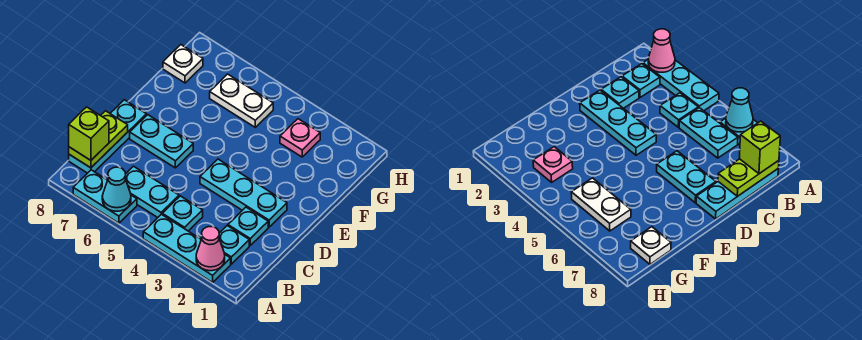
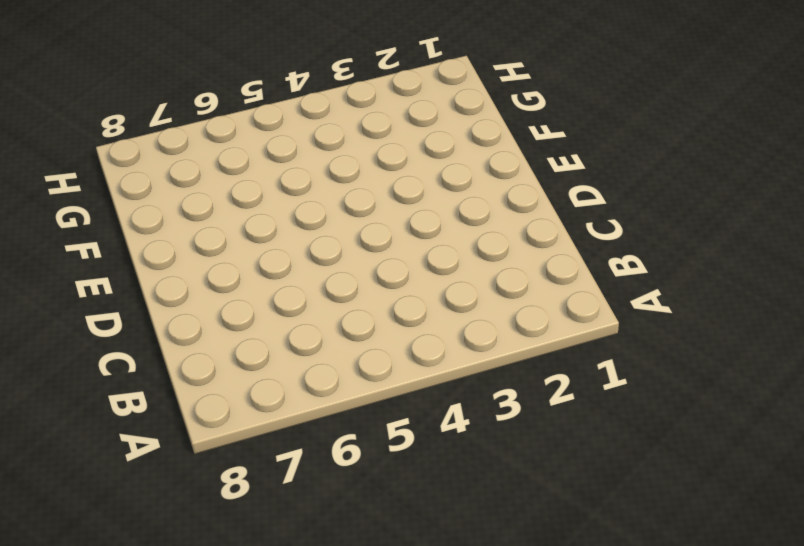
none -> cyan plate A2:A4 level 1
none -> cyan plate A6:A7 level 1
none -> cyan plate B2 level 1

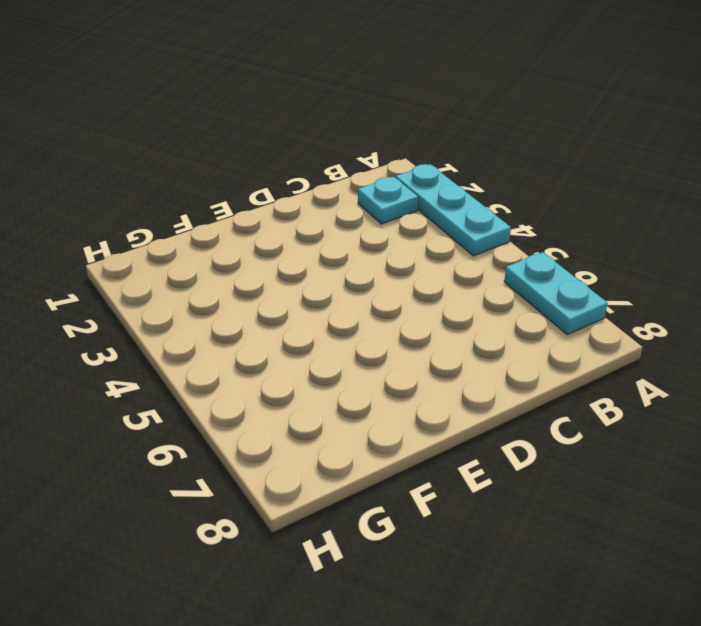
none -> cyan plate B4 level 1
none -> cyan plate B5:B6 level 1
none -> cyan plate B8:D8 level 1

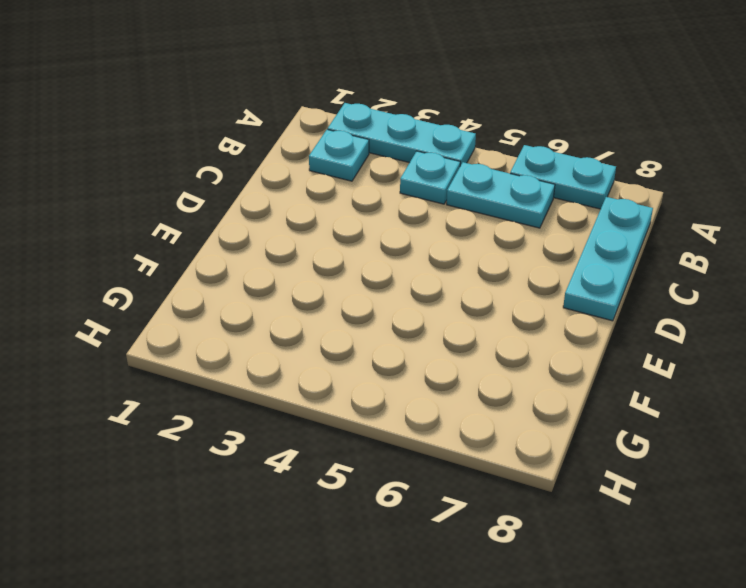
none -> cyan plate C2 level 1
none -> cyan plate D2:D4 level 1
none -> cyan plate D6:D7 level 1

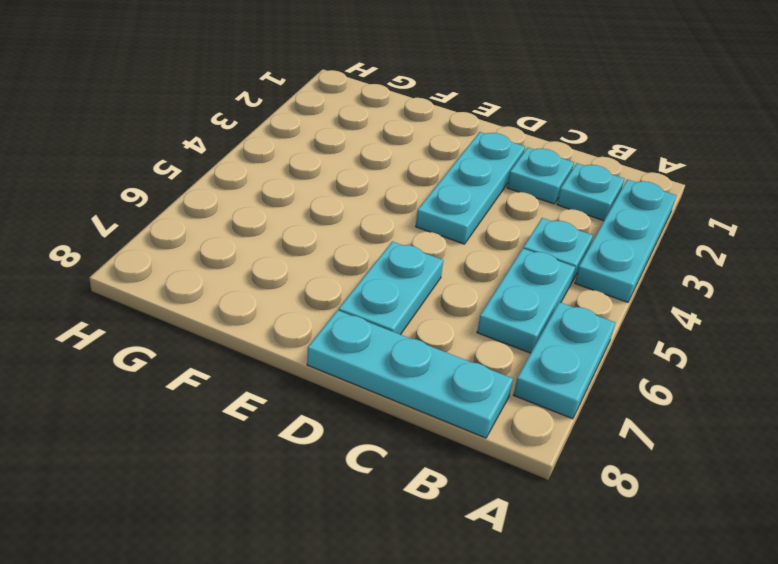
none -> pink plate G3 level 1
none -> white plate G5:G6 level 1
none -> white plate G8 level 1

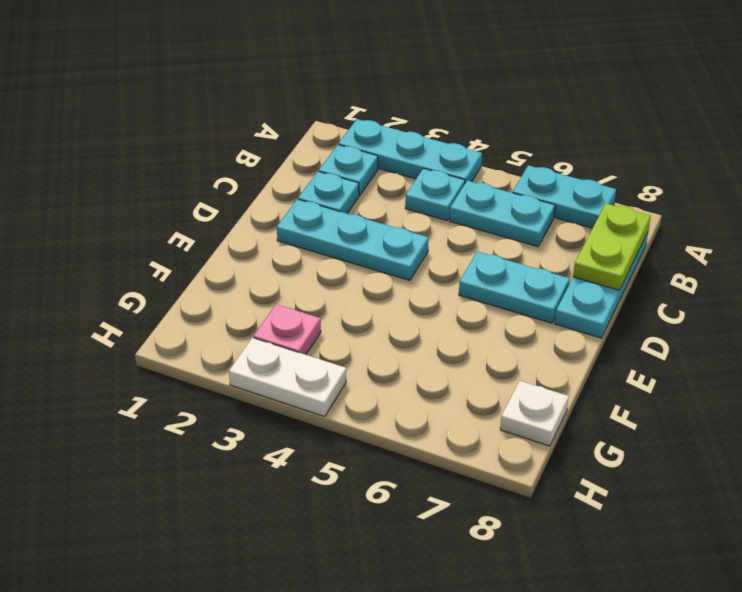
white plate H3:H4 level 1 -> white plate G5:G6 level 1
none -> pink cone A2 level 2
none -> cyan cone A6 level 2
none -> lime brick B8 level 3

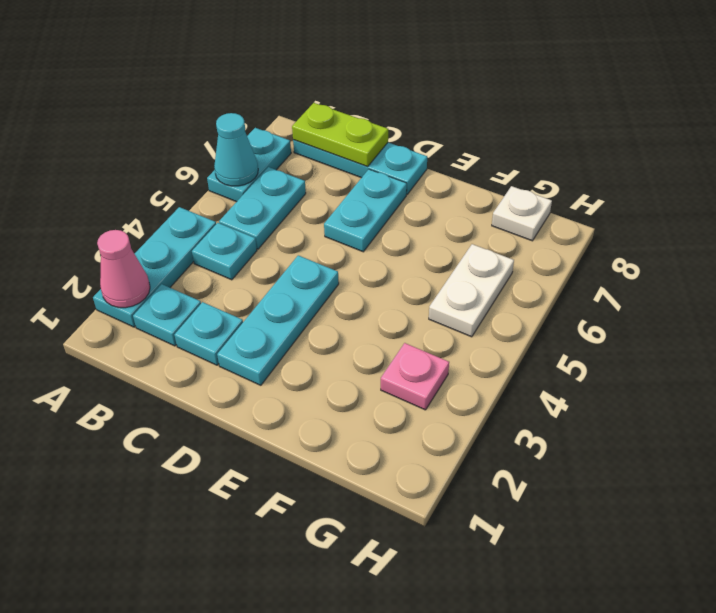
none -> lime brick B8 level 3

